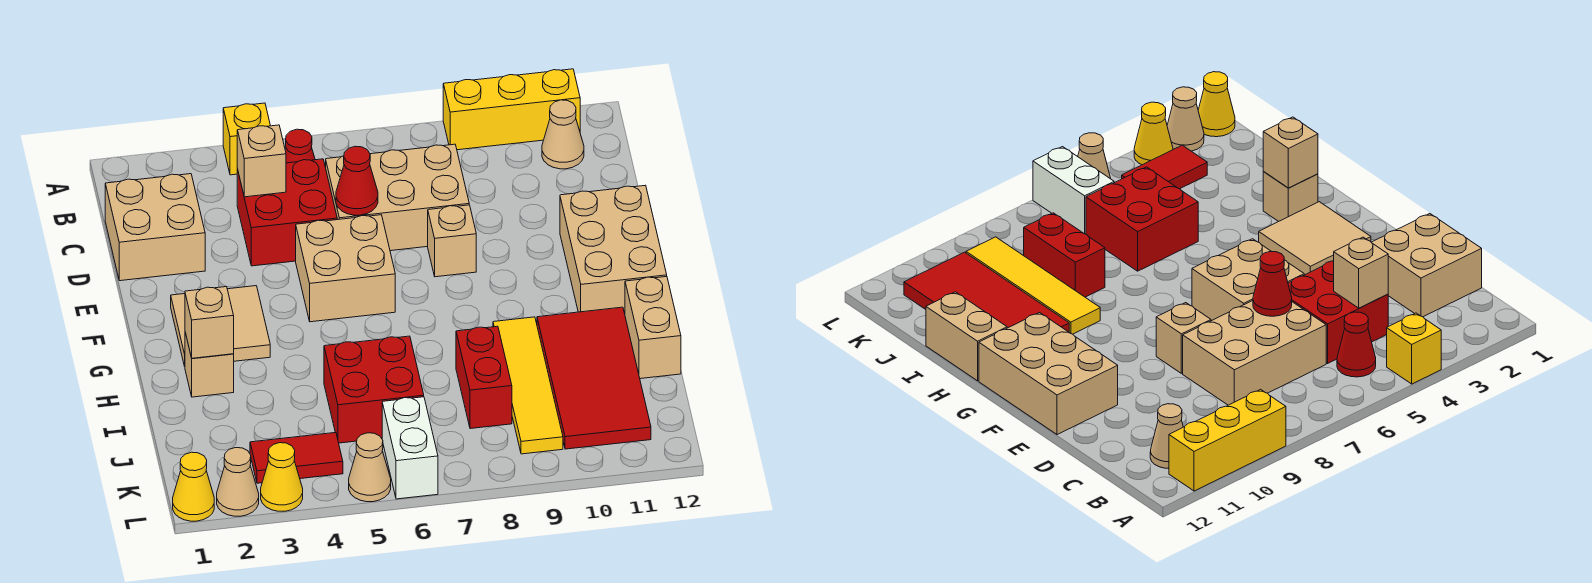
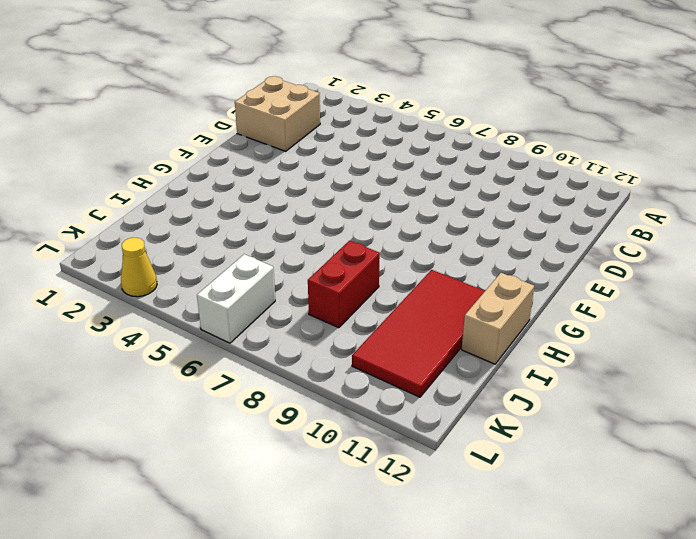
none -> yellow brick A4 level 1
none -> yellow brick A9:A11 level 1
none -> red cone B5 level 1

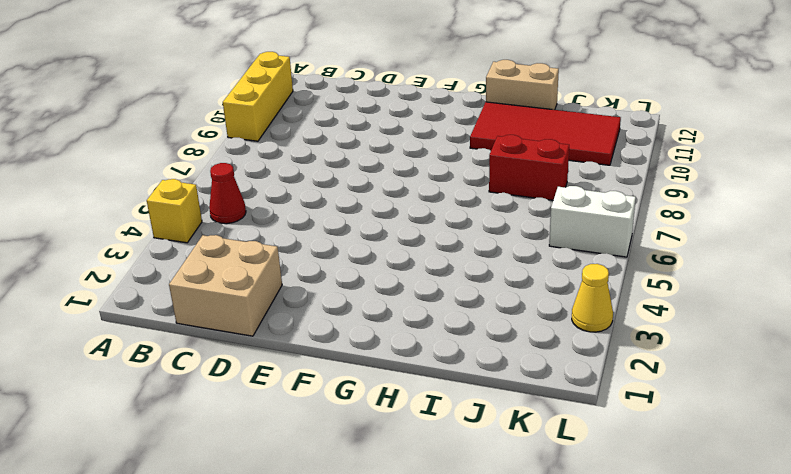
none -> tan cone B11 level 1
none -> red brick C4:D5 level 1
none -> tan brick C6:D8 level 1

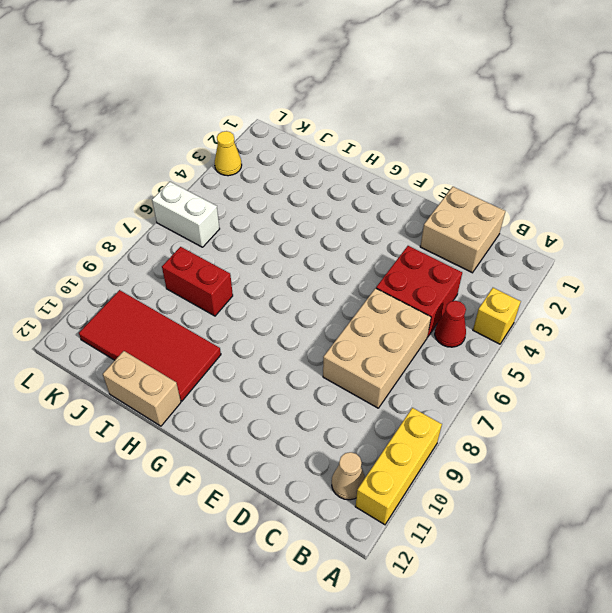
none -> tan brick E5:F6 level 1
none -> tan brick E8 level 1
none -> tan brick E11:G12 level 1

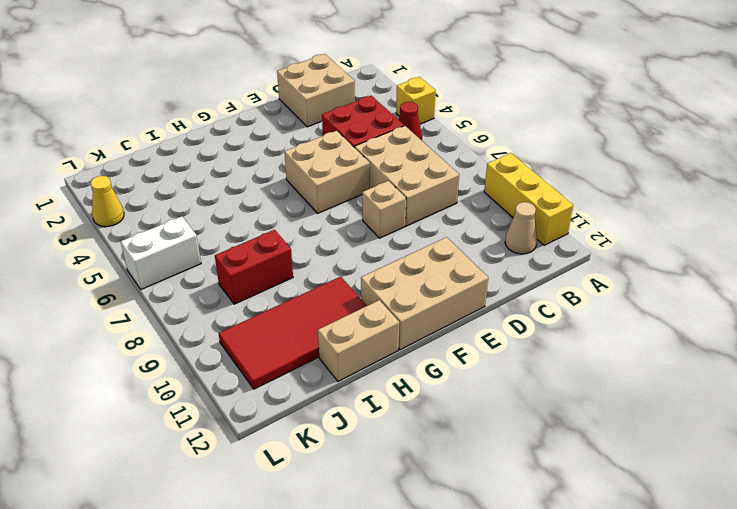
none -> tan tile F2:G3 level 1
none -> tan brick H2 level 1
none -> yellow tile H9:K9 level 1

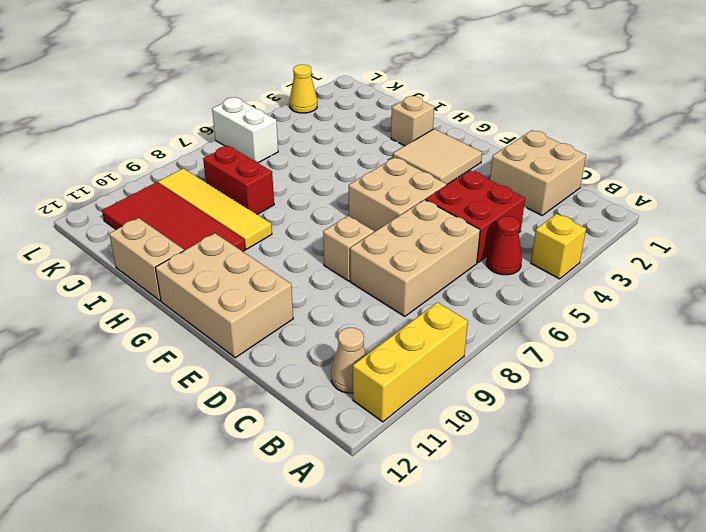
none -> red brick I5:J6 level 1
none -> red tile K3:K4 level 1
none -> yellow cone L1 level 1

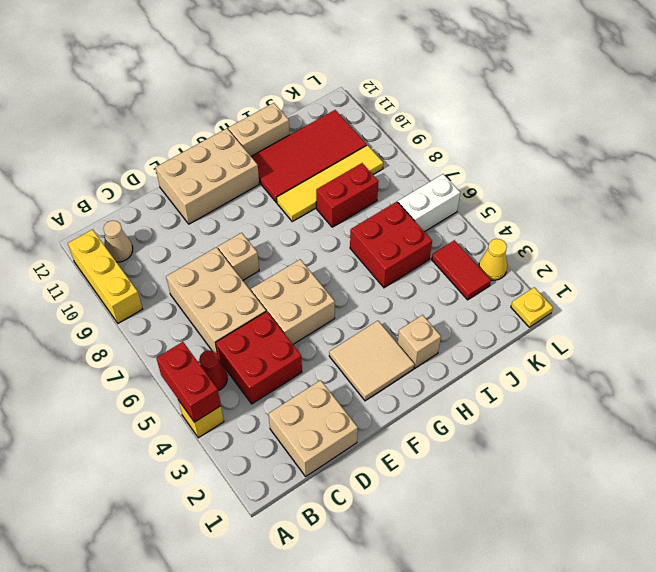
red brick A4:A5 level 2 -> none
yellow plate L1 level 1 -> yellow cone L1 level 1
none -> tan cone L2 level 1
none -> tan cone L5 level 1
none -> tan brick C4 level 2

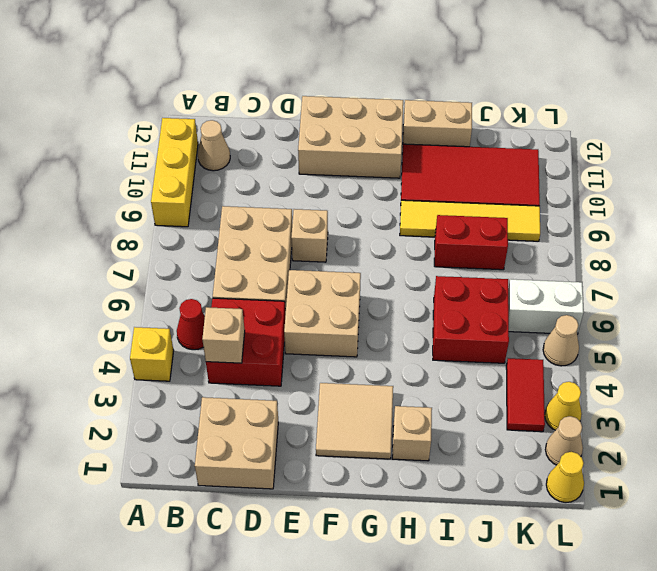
none -> red cone D6 level 2
none -> tan brick H2 level 2

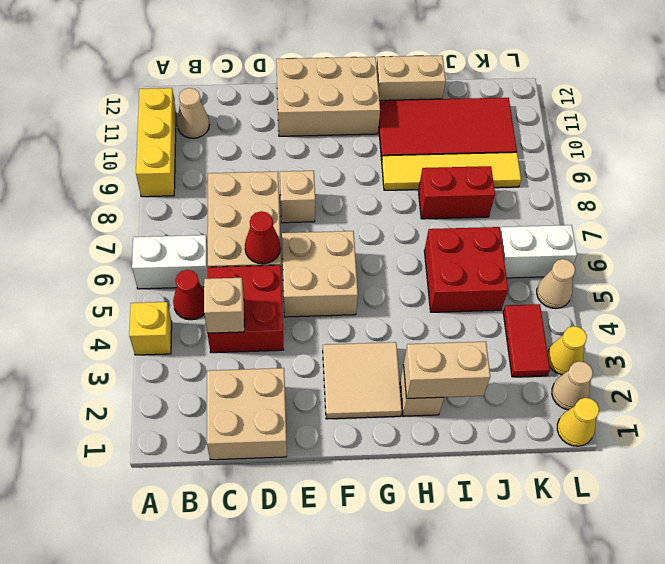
white brick A6:B6 level 1 -> none
tan brick H2:I2 level 2 -> tan brick H2 level 2

